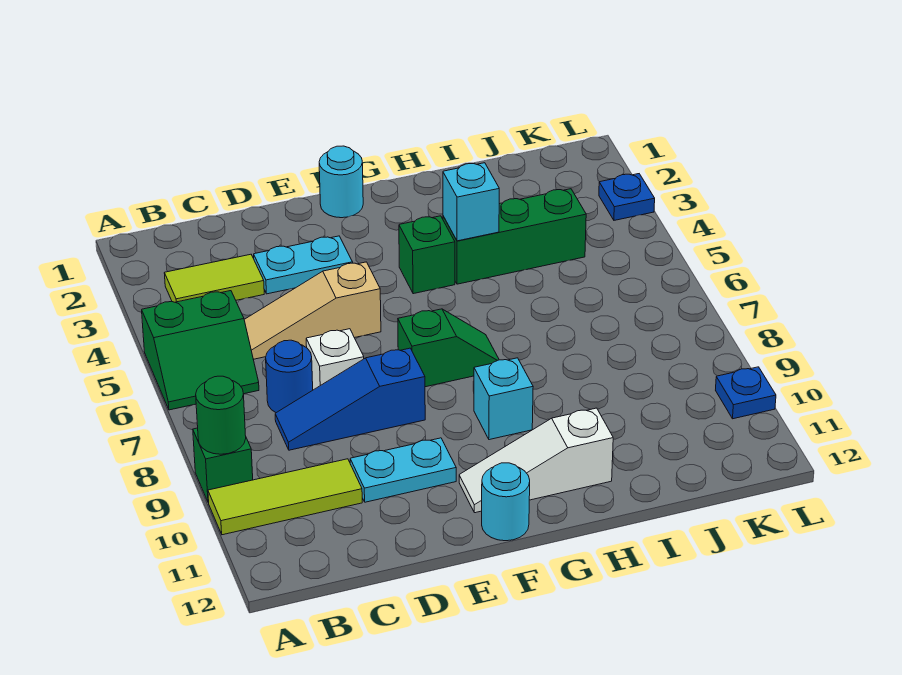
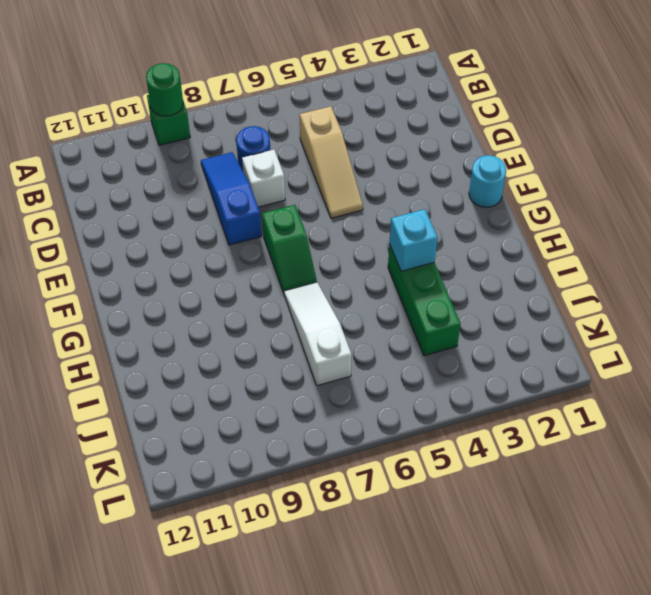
tan slope C5:E5 level 1 top C -> tan slope C5:E5 level 1 top E
white slope H7:J7 level 1 top J -> white slope F11:H11 level 1 top H
none -> green slope A5:B6 level 1 top 5
none -> lime tile A10:C10 level 1
none -> lime tile B3:C3 level 1

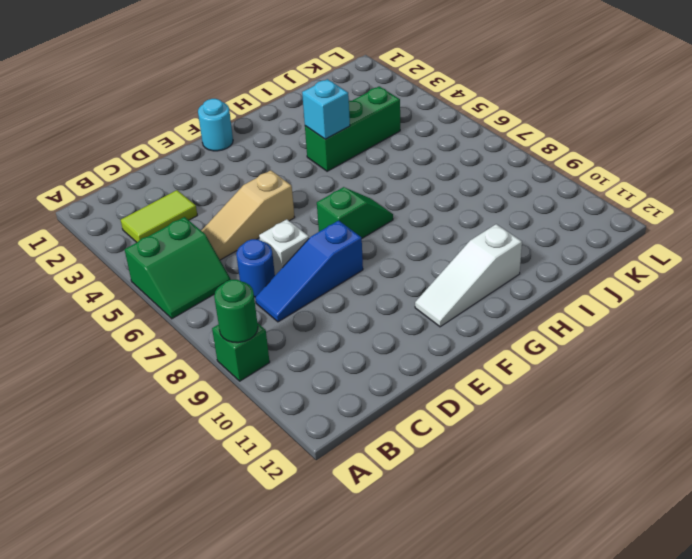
none -> lime tile A10:C10 level 1
none -> cyan plate D3:E3 level 1
none -> cyan plate D10:E10 level 1

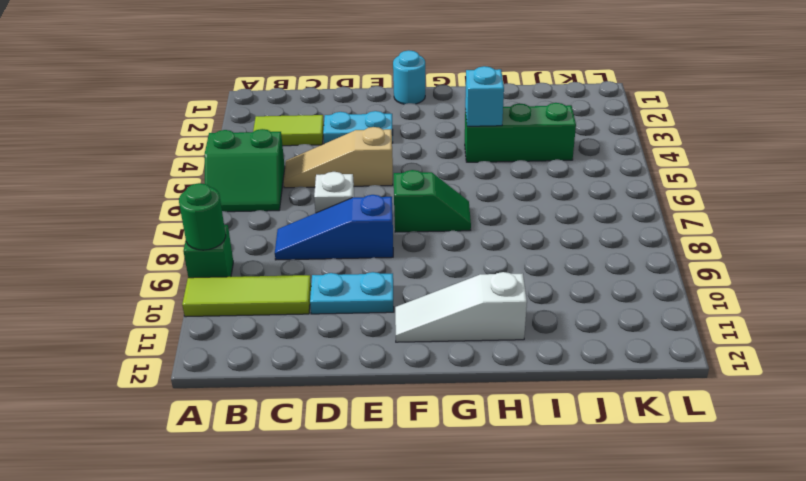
none -> blue round brick C7 level 1
none -> cyan round brick F12 level 1
none -> green brick G4 level 1

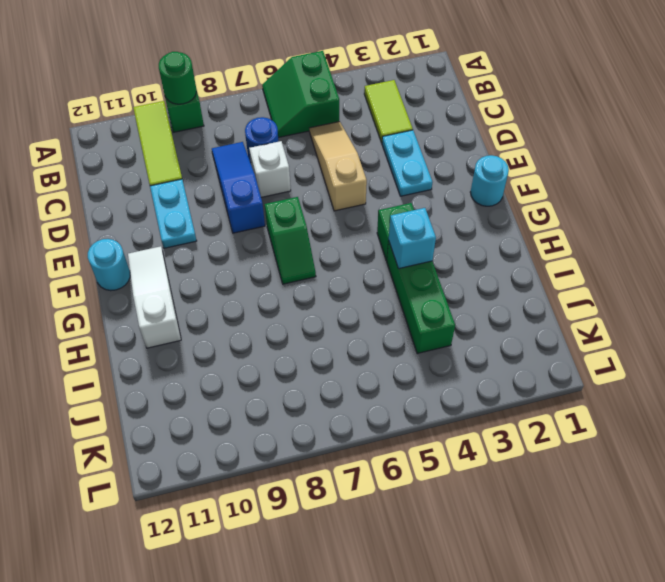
none -> cyan brick G9 level 1
none -> blue plate L3 level 1
none -> blue plate L10 level 1

